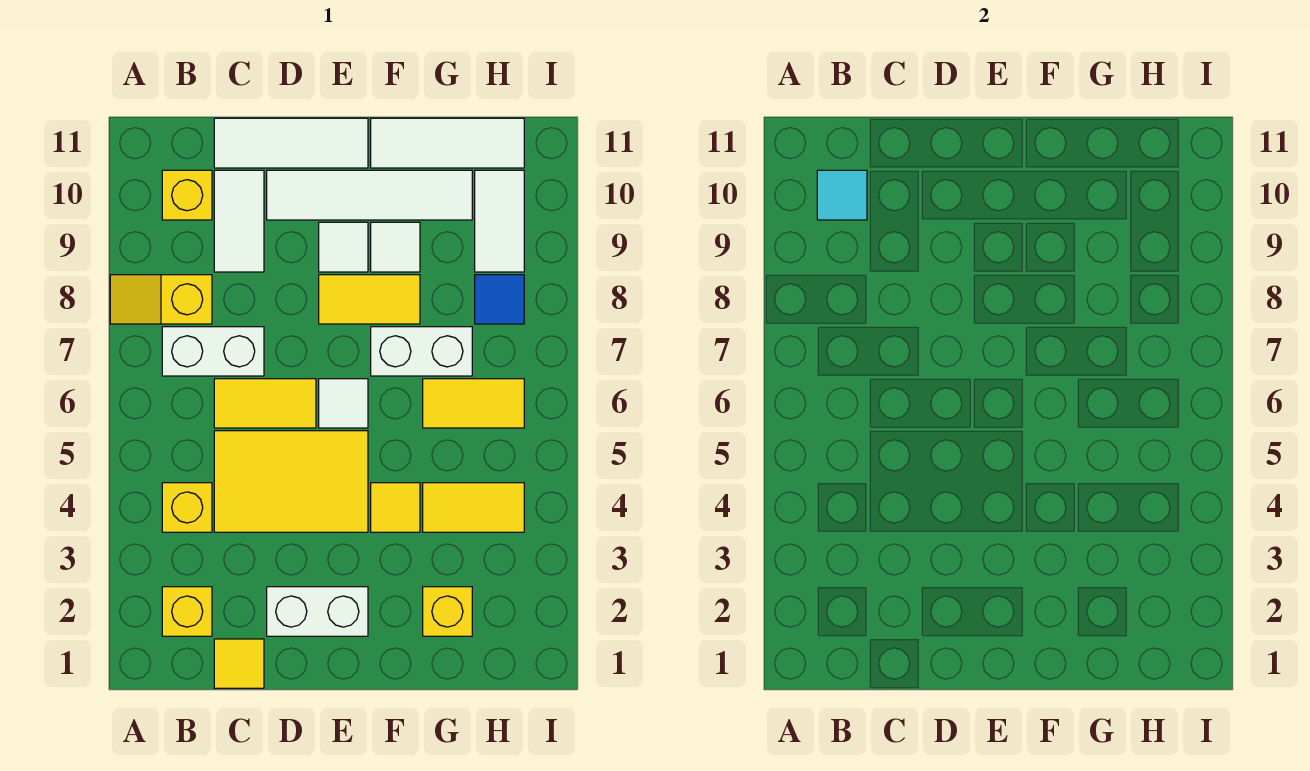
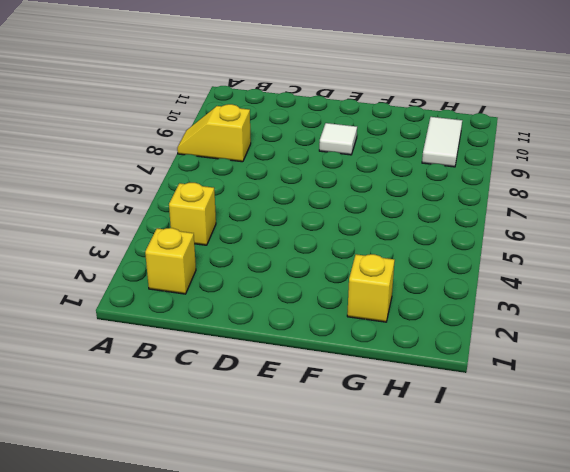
none -> white brick B7:C7 level 1
none -> yellow brick B10 level 1
none -> yellow tile C1 level 1

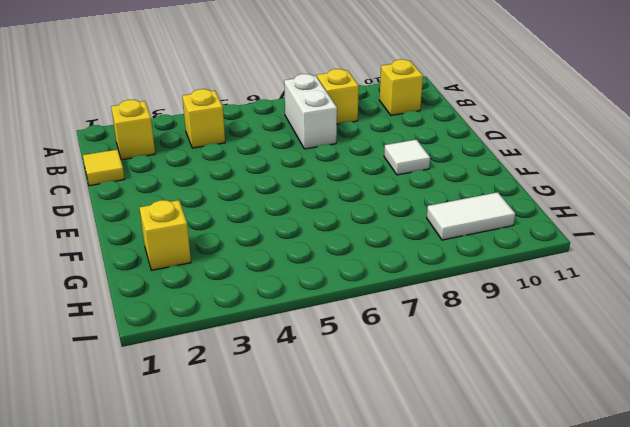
none -> yellow tile C4:E5 level 1
none -> yellow tile C6:D6 level 1
none -> white tile C9:C10 level 1

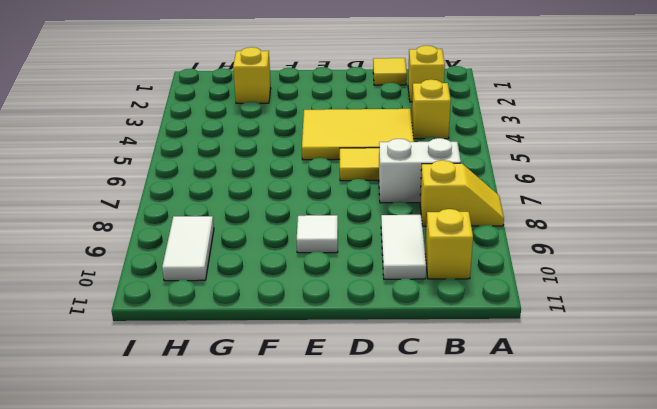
none -> white tile C11:E11 level 1
none -> white brick D2:E2 level 1
none -> white tile D10:G10 level 1

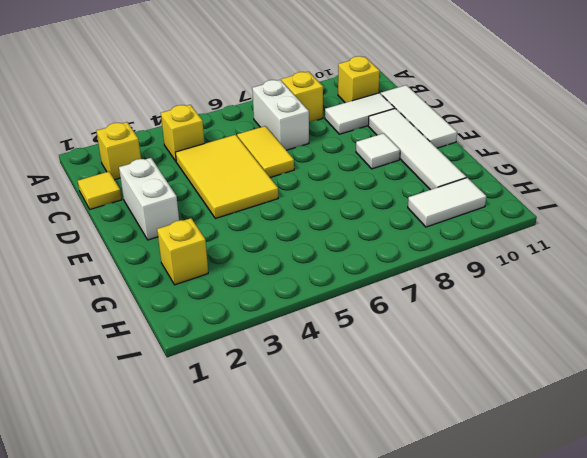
none -> white tile E6 level 1
none -> yellow tile E8:F8 level 1
none -> yellow tile F4 level 1

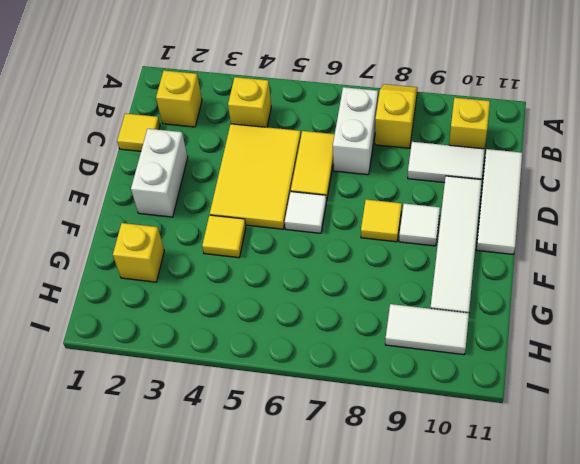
yellow tile E8 level 1 -> yellow tile E8:F8 level 1
none -> white brick F7:G7 level 1
none -> white tile F9 level 1
none -> white tile F11:H11 level 1

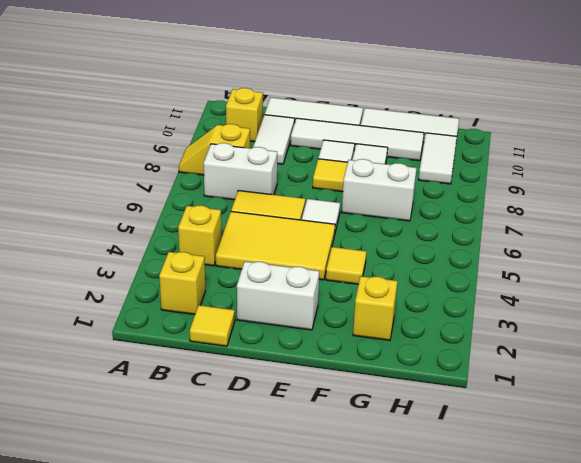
none -> yellow tile G4:H4 level 1
none -> yellow tile G6:H6 level 1
none -> blue tile H8 level 1

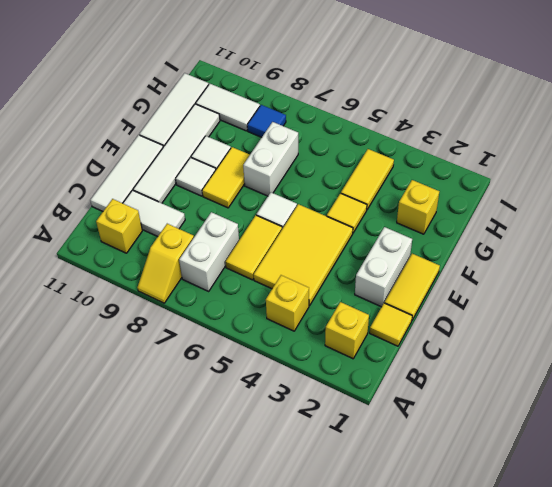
yellow tile D1:E1 level 1 -> yellow tile G6:H6 level 1
none -> cyan tile B10 level 2

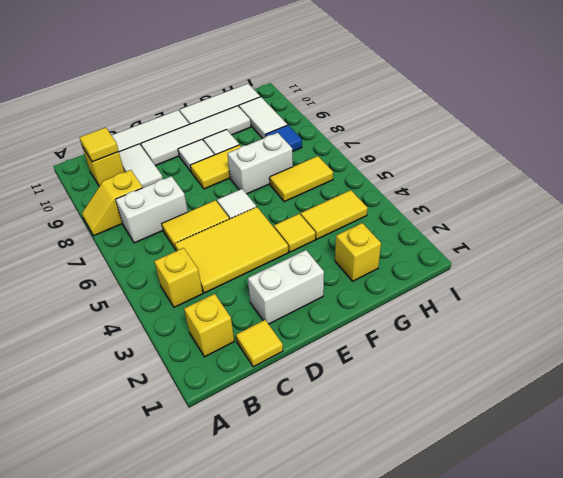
yellow tile B10 level 2 -> cyan tile B10 level 2

